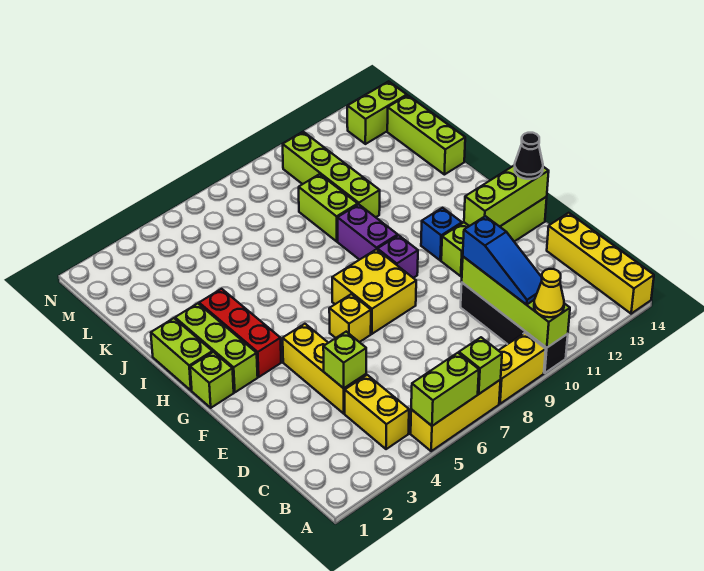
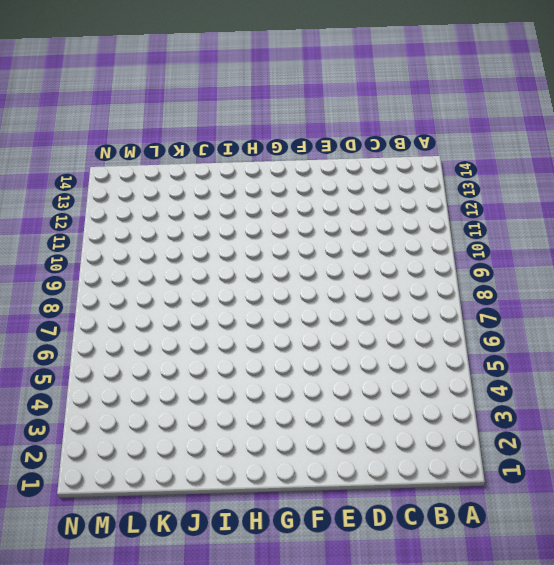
none -> yellow brick A5:A7 level 1
none -> yellow brick A8:A9 level 1
none -> black brick A10:D10 level 1

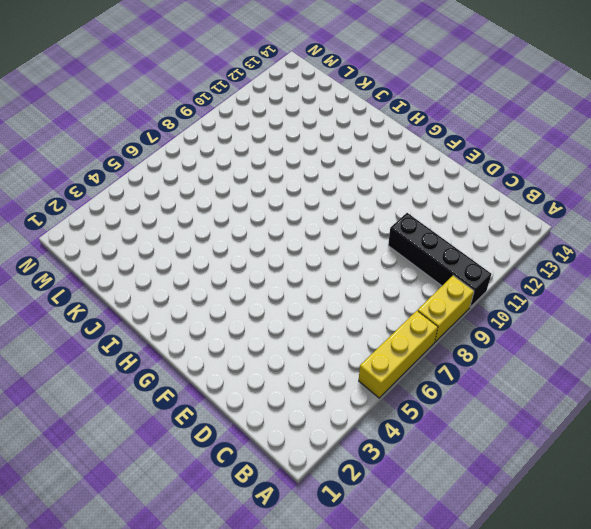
none -> yellow brick A14:D14 level 1
none -> yellow brick B4:C4 level 1
none -> yellow brick D4:F4 level 1

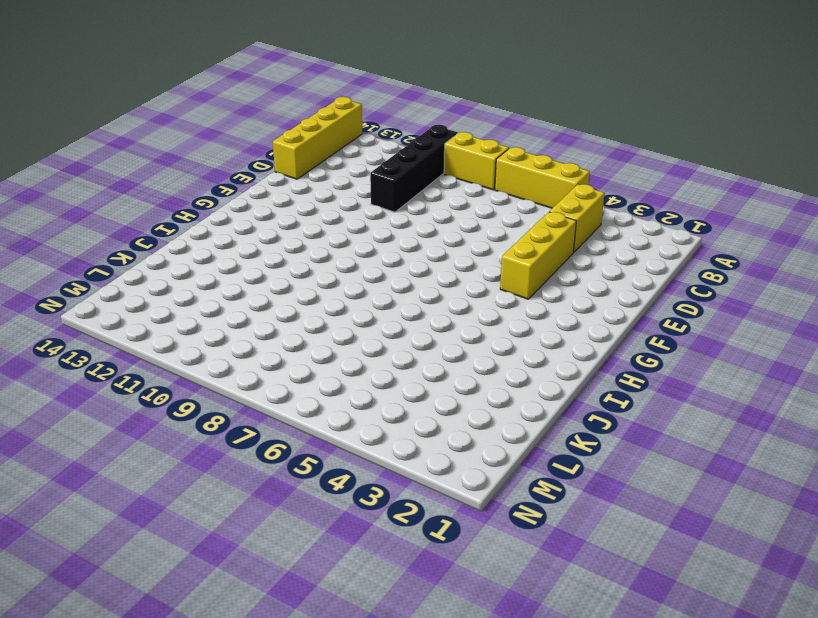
none -> yellow brick F6 level 1
none -> yellow brick F7:G8 level 1
none -> lime brick F11:F14 level 1

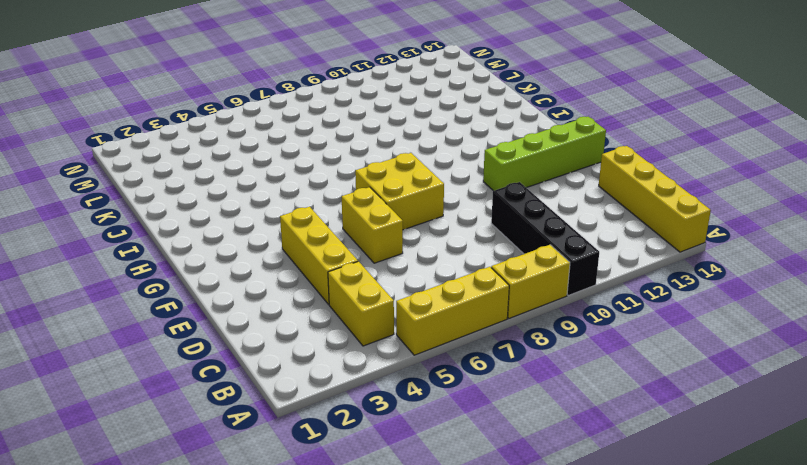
yellow brick E6:F6 level 1 -> yellow brick F6 level 1
none -> lime brick G1 level 1
none -> lime brick G2:I2 level 1
none -> red brick G3:I3 level 1

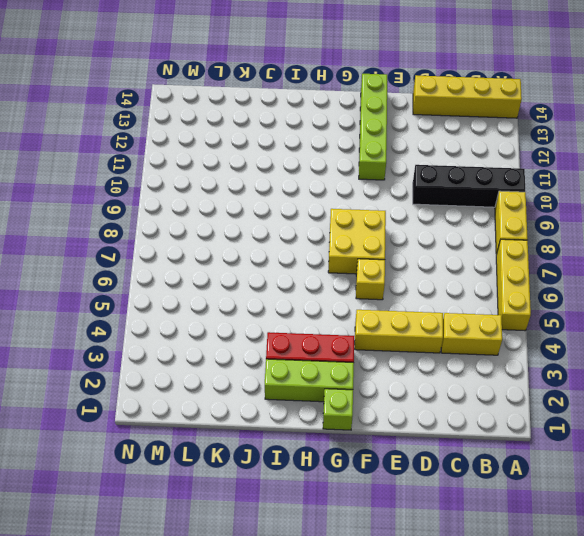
none -> purple brick G9 level 1
none -> blue brick G11 level 1
none -> lime brick H1:I1 level 1

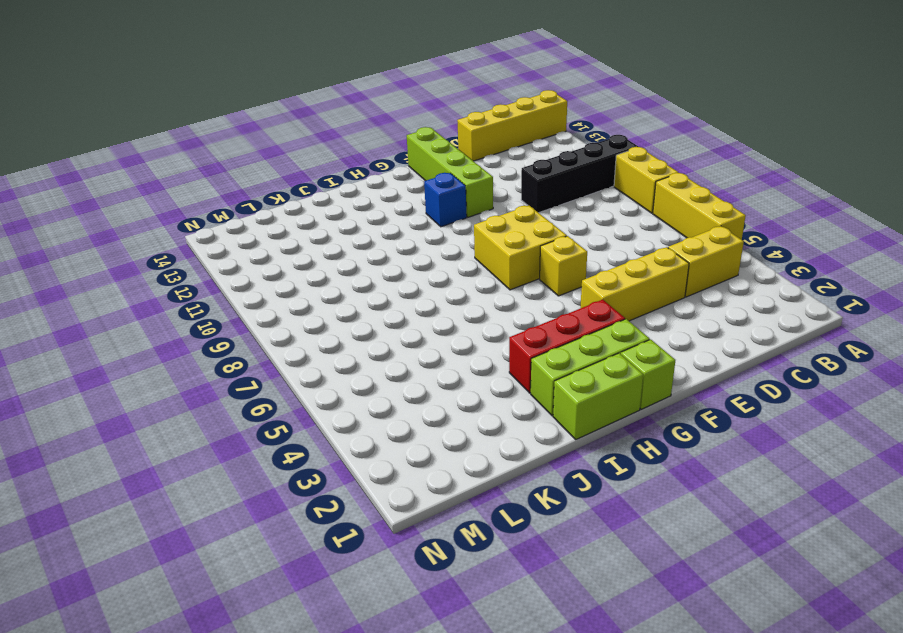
none -> purple brick G9 level 1
none -> purple brick H9:I9 level 1
none -> lime brick J9:K9 level 1

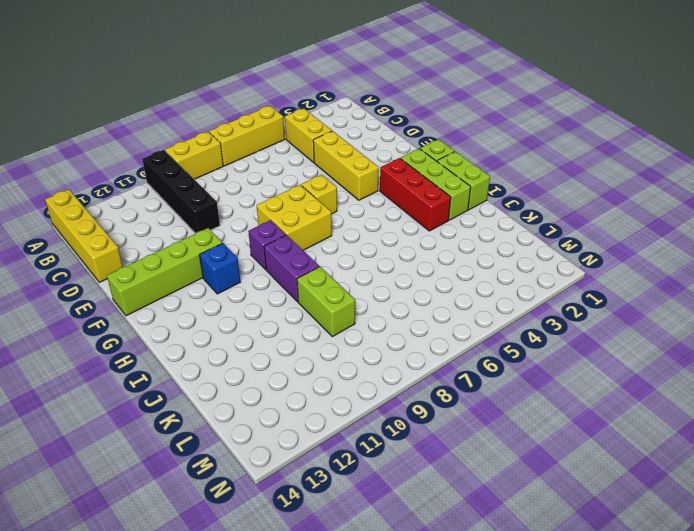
none -> lime brick J10:M10 level 1
none -> lime brick J14:L14 level 1
none -> lime brick M13:M14 level 1

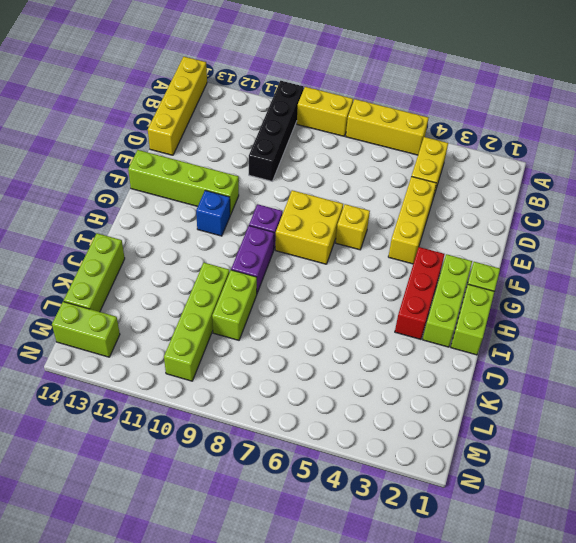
none -> lime brick A5:A6 level 2
none -> lime brick A7 level 2
none -> lime brick A10:D10 level 2

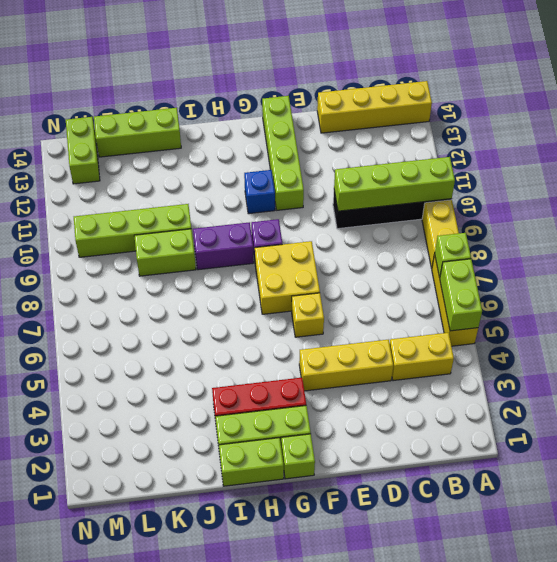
none -> lime brick D4 level 2
none -> lime brick F12:F14 level 2
none -> yellow cone A10 level 3

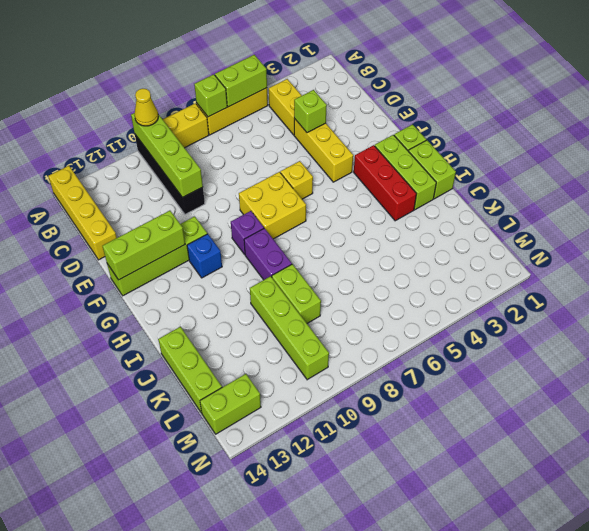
none -> blue slope B10:D10 level 3 top D
none -> black cone F14 level 3

